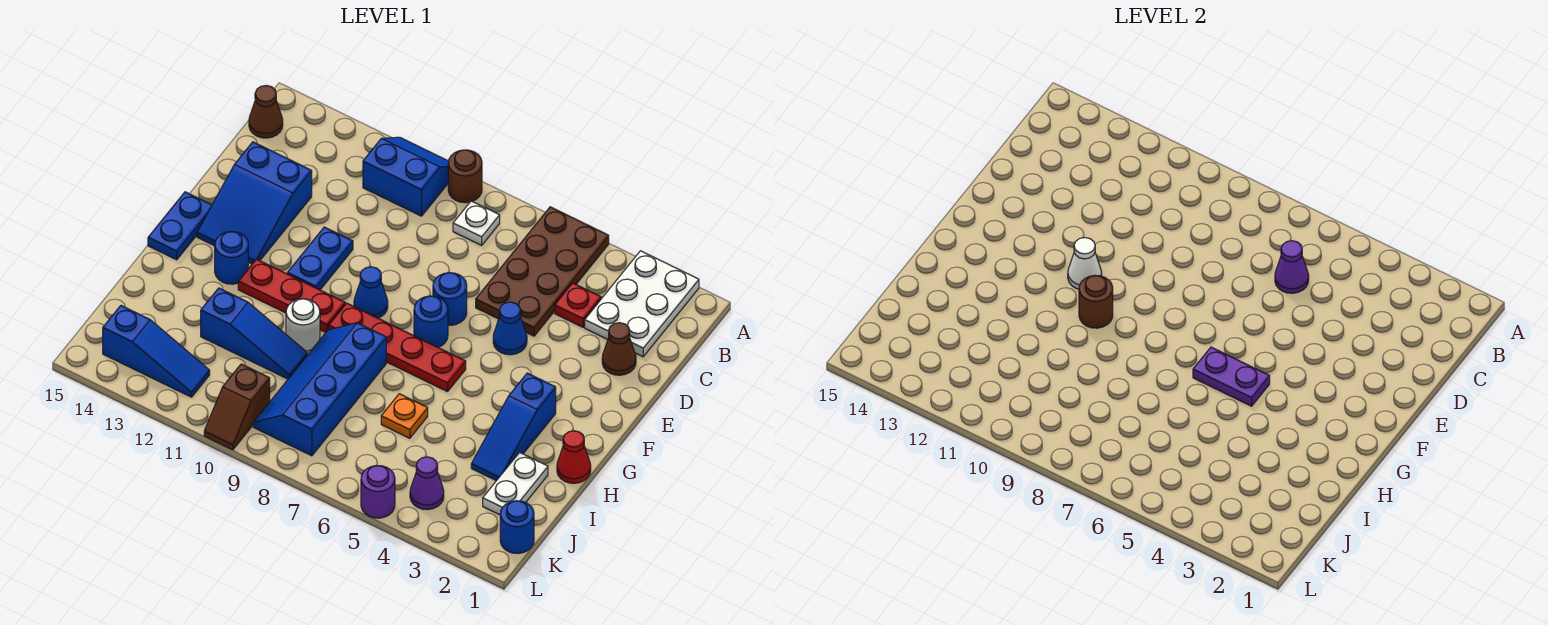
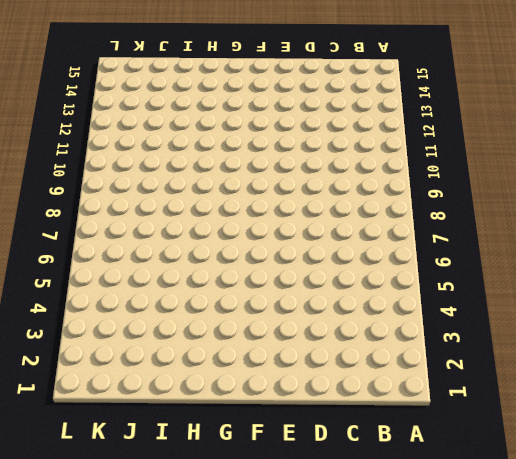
none -> white plate A2:C3 level 1
none -> brown plate A5:D6 level 1
none -> brown round brick A9 level 1
none -> blue slope A10:B11 level 1 top B

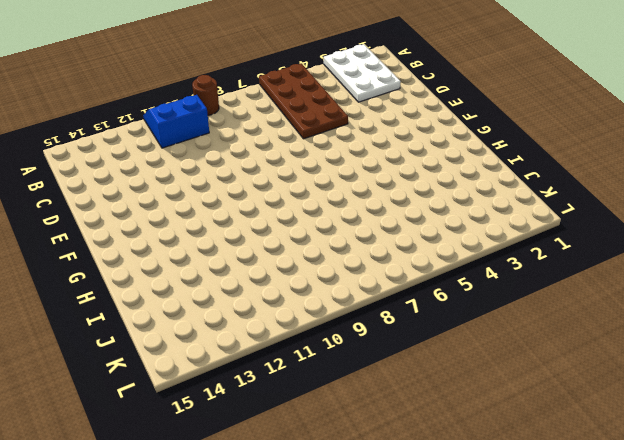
none -> white plate B8 level 1
none -> brown cone B15 level 1
none -> red plate C4 level 1
none -> brown cone D2 level 1

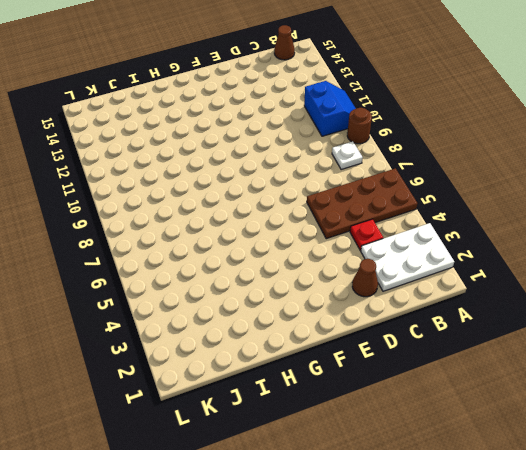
none -> blue slope D13:F14 level 1 top D
none -> blue cone E5 level 1
none -> blue round brick E7 level 1
none -> blue plate E11:F11 level 1

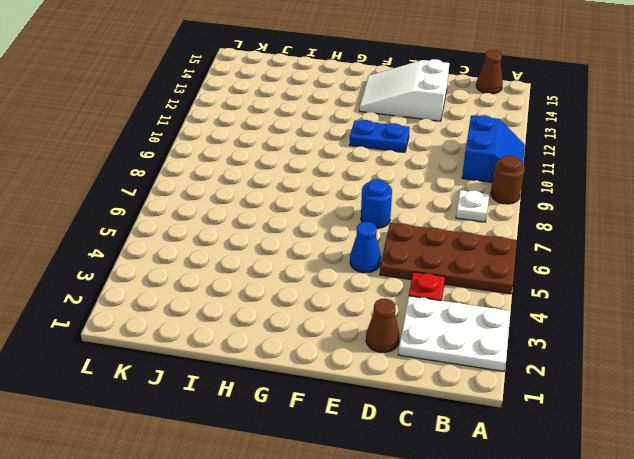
white slope D13:F14 level 1 top D -> blue slope D13:F14 level 1 top D
none -> blue round brick F7 level 1
none -> blue cone F9 level 1
none -> blue plate F15:G15 level 1
none -> blue slope G3:I3 level 1 top G

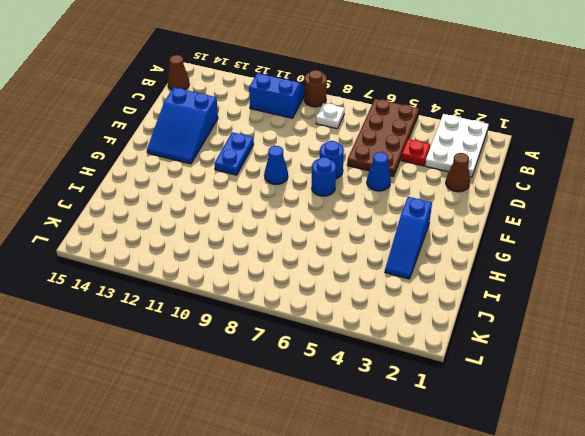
none -> blue plate F15:G15 level 1
none -> red plate G6:G9 level 1
none -> red plate G10:G12 level 1
none -> blue round brick G13 level 1

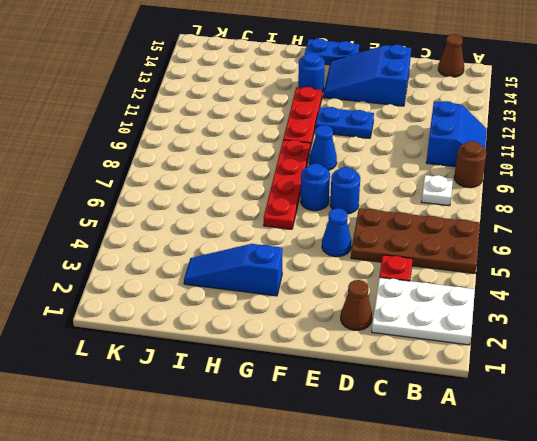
none -> red cone H1 level 1
none -> blue slope H8:K9 level 1 top 8
none -> white round brick H10 level 1
none -> white plate I2:J2 level 1

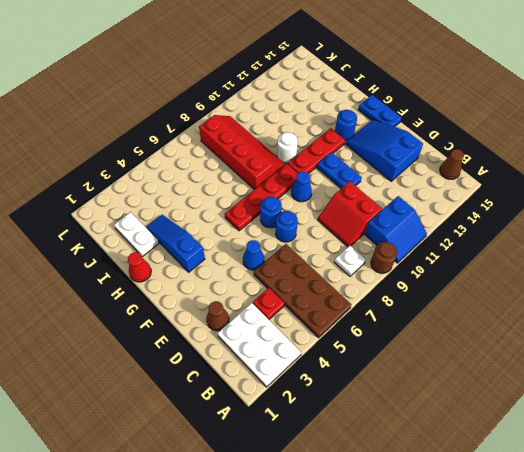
red slope C9:D10 level 1 top 10 -> none
red slope H8:K9 level 1 top 8 -> blue slope H8:K9 level 1 top 8
none -> orange plate I6 level 1
none -> blue slope I10:I12 level 1 top 12
none -> blue round brick K1 level 1
none -> purple cone K4 level 1

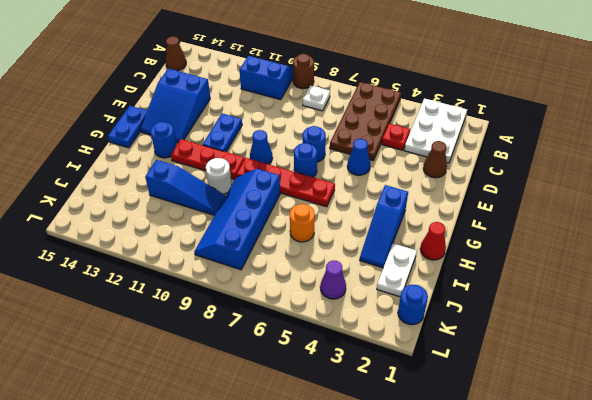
orange round brick I6 level 1 -> orange plate I6 level 1
none -> brown slope K10:L10 level 1 top K
none -> blue slope K12:K14 level 1 top 14
none -> purple round brick L5 level 1
none -> purple cone C6 level 2

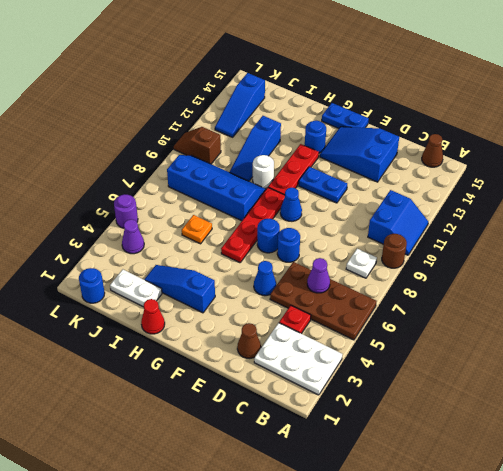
none -> white cone F11 level 2
none -> purple plate G5:G6 level 2
none -> brown round brick G10 level 2

